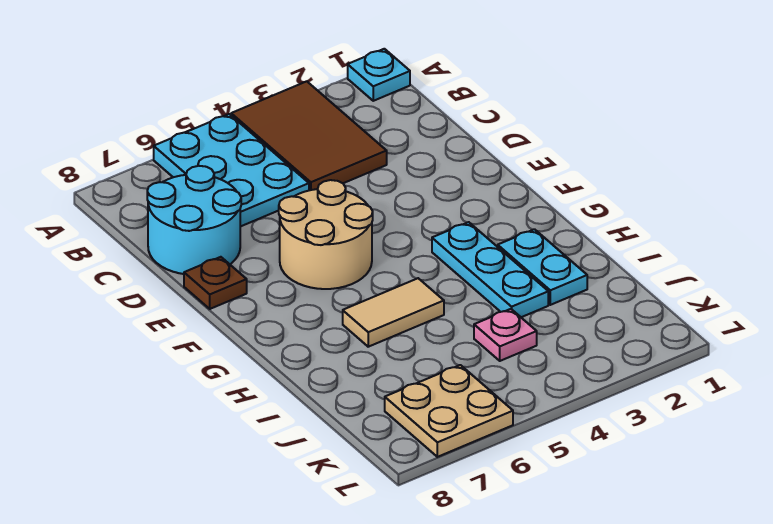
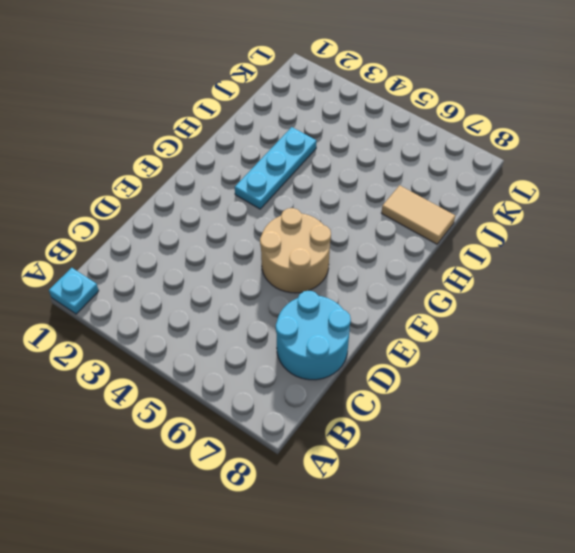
tan tile I7:I8 level 1 -> tan tile H5:H6 level 1
none -> brown tile A3:C4 level 1
none -> cyan plate A5:C6 level 1

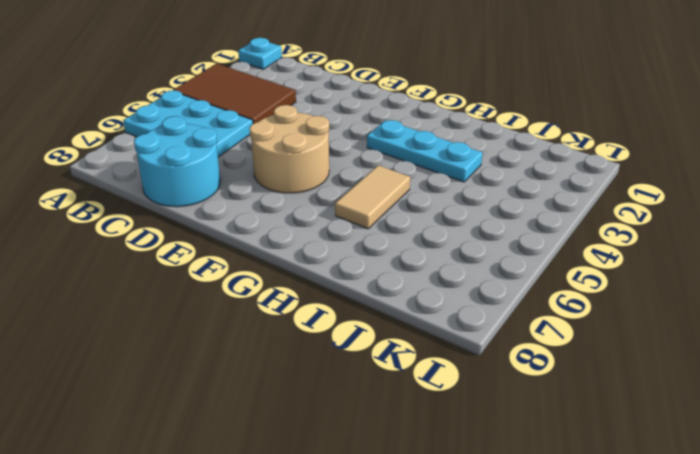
none -> brown plate E8 level 1
none -> cyan plate H2:I2 level 1

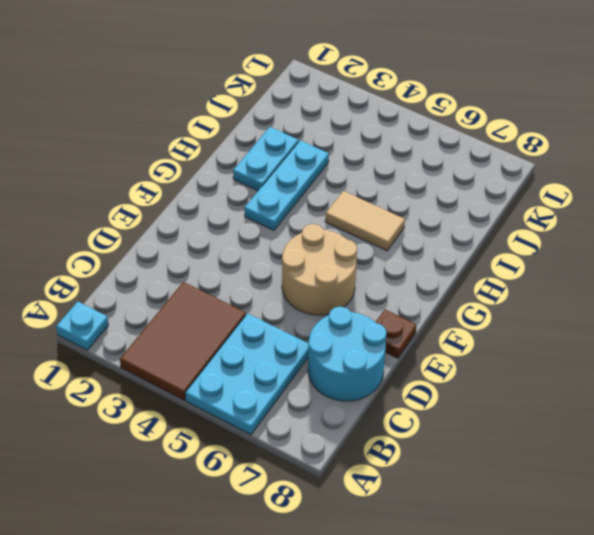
none -> pink plate J4 level 1
none -> tan plate K6:L7 level 1

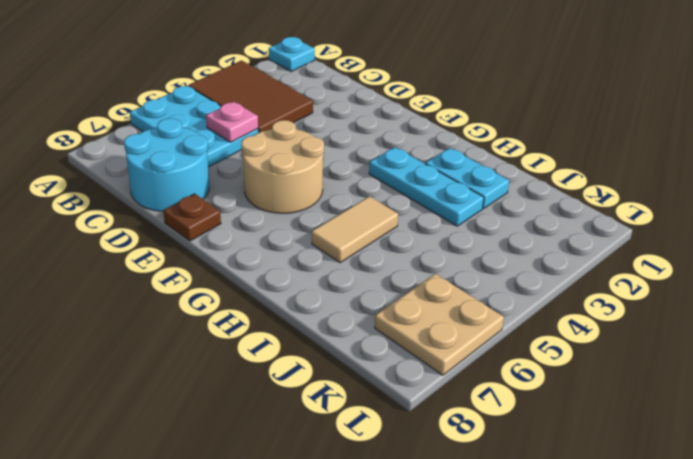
pink plate C5 level 2 -> pink plate J4 level 1

